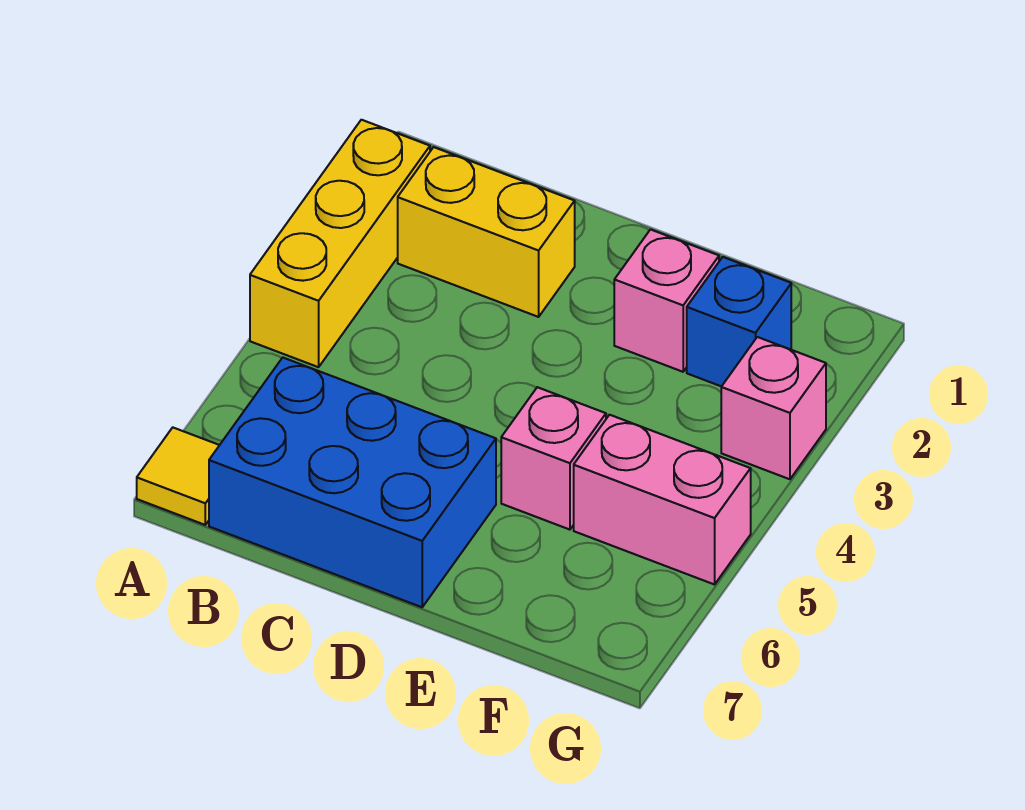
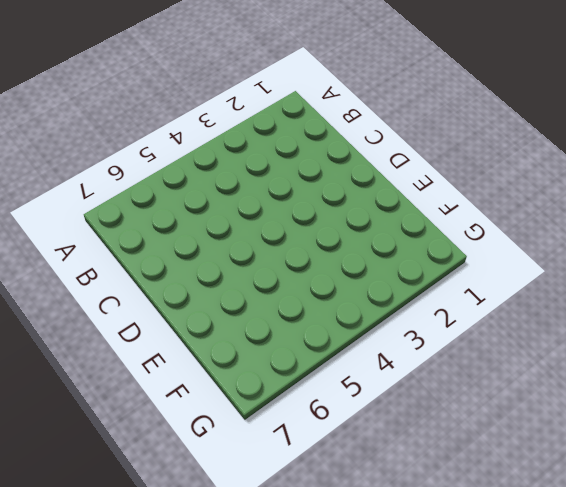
none -> yellow brick A2:A4 level 1
none -> yellow tile A7 level 1

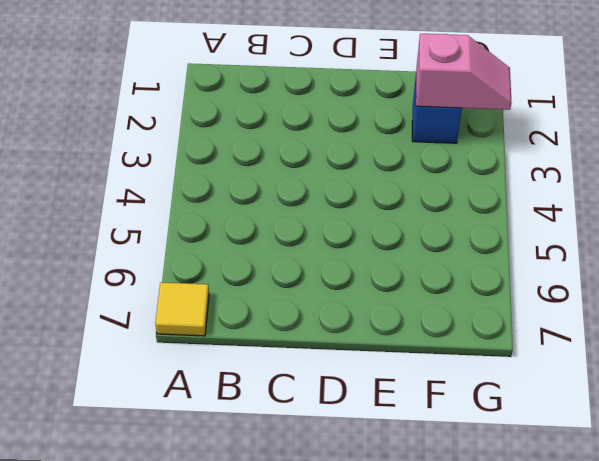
pink slope F2:G2 level 2 top F -> none
none -> yellow brick A2:A4 level 1
none -> yellow brick B2:C2 level 1

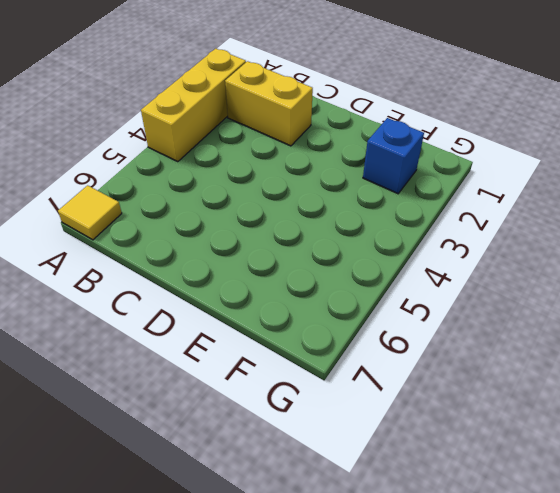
none -> blue brick B6:D7 level 1
none -> pink brick E2 level 1

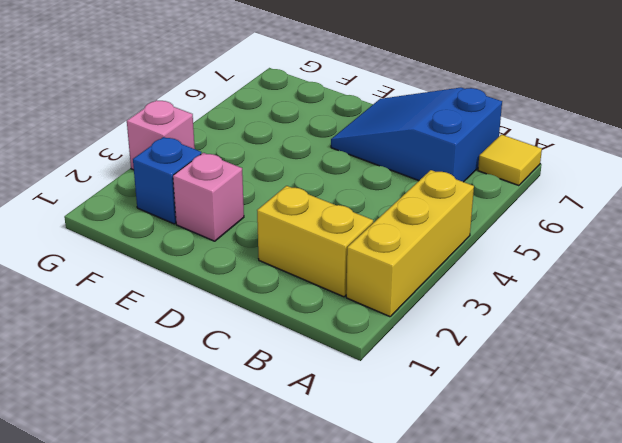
blue slope B6:D7 level 1 top B -> blue brick B6:D7 level 1
none -> pink brick E5 level 1
none -> pink brick F5:G5 level 1

